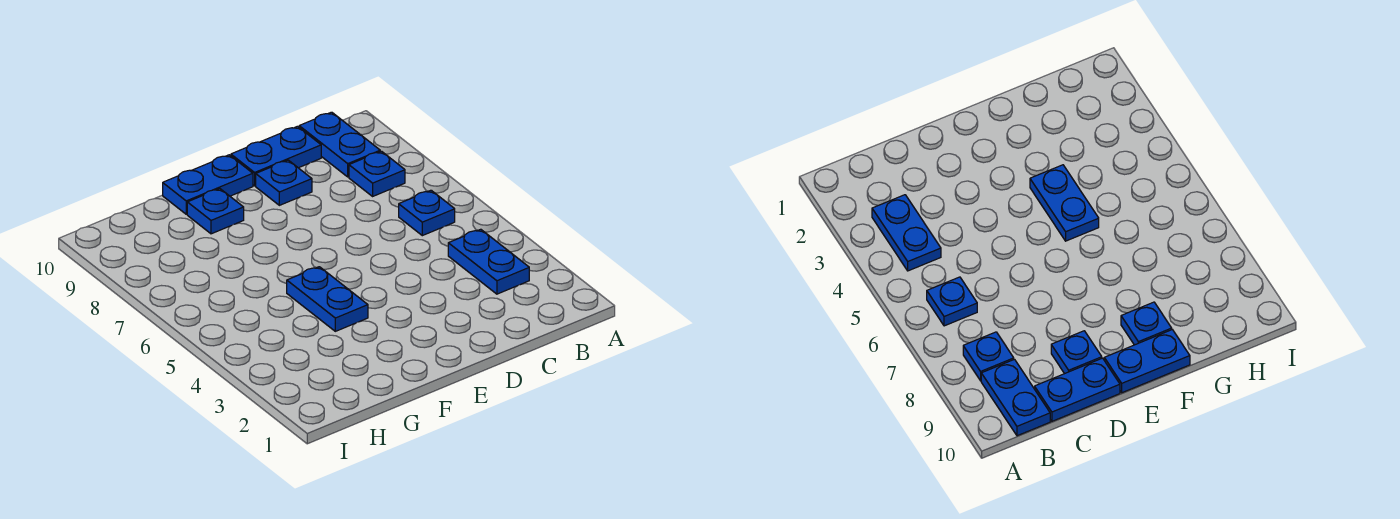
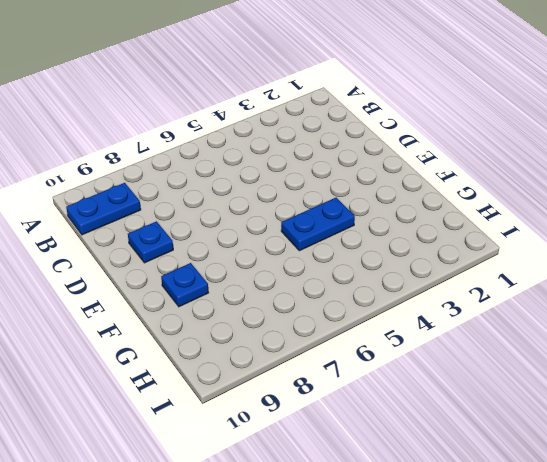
none -> blue plate B3:B4 level 1
none -> blue plate B6 level 1

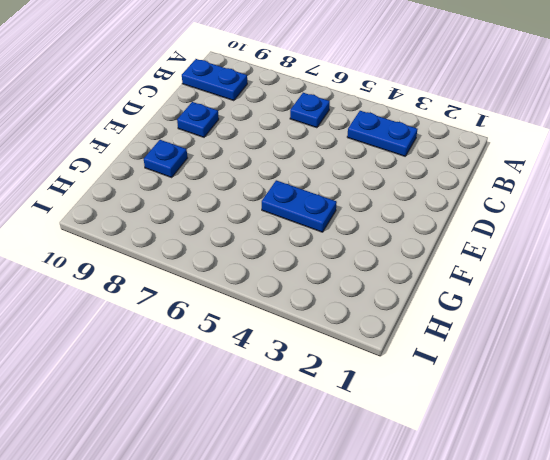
none -> blue plate B8 level 1
none -> blue plate C10:D10 level 1

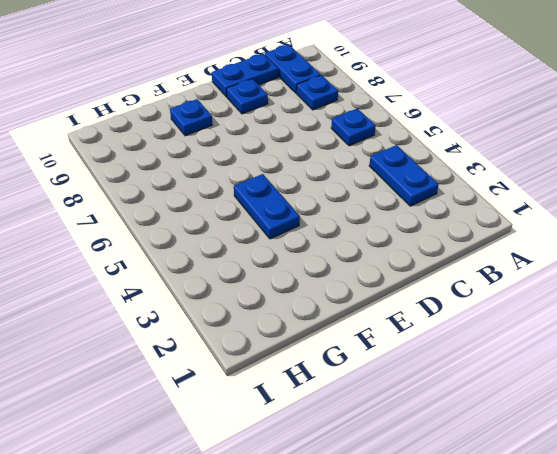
none -> blue plate E10:F10 level 1

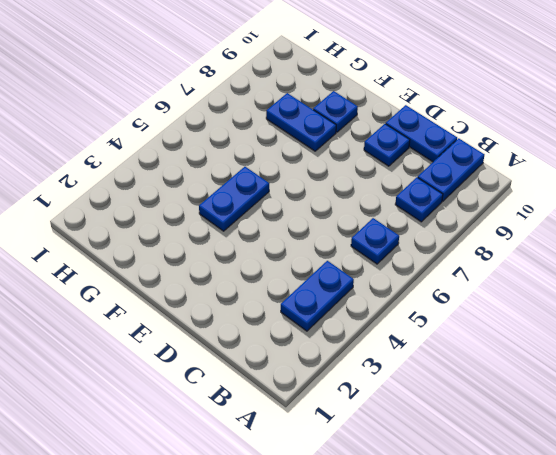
blue plate F8:G8 level 1 -> blue plate E10:F10 level 1

